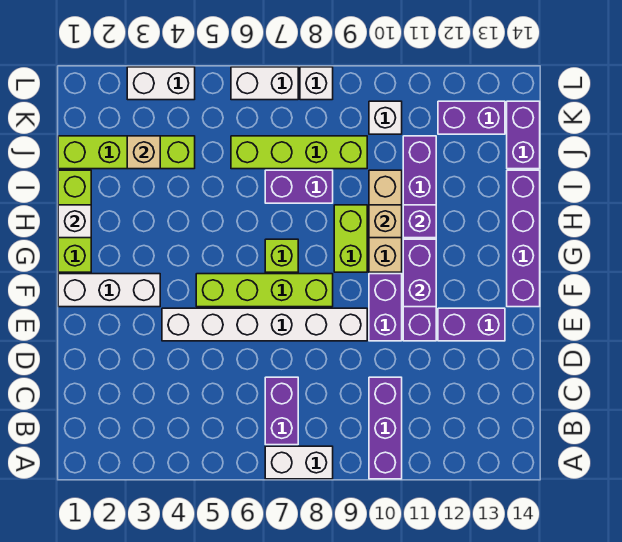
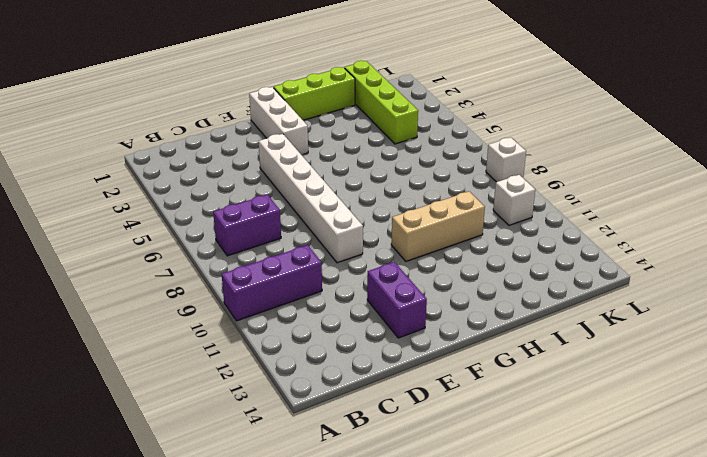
none -> white brick A7:A8 level 1
none -> purple brick E10:F10 level 1
none -> purple brick E11:J11 level 1

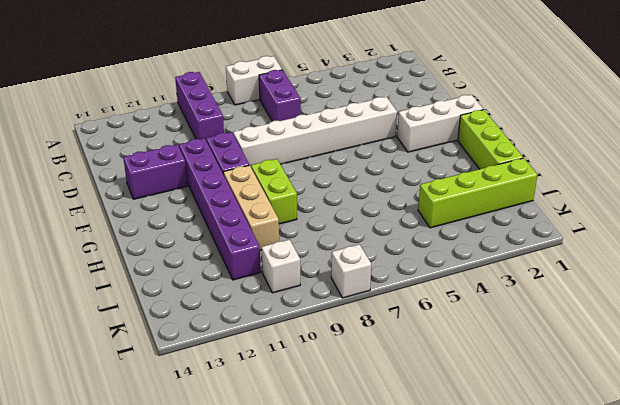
none -> lime brick F5:F8 level 1
none -> purple brick F14:I14 level 1
none -> lime brick G7 level 1

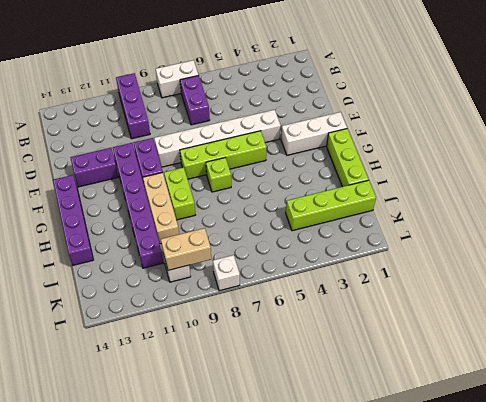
tan brick K9:K10 level 2 -> none
none -> purple brick I7:I8 level 1
none -> lime brick J6:J9 level 1
none -> purple brick J14:K14 level 1

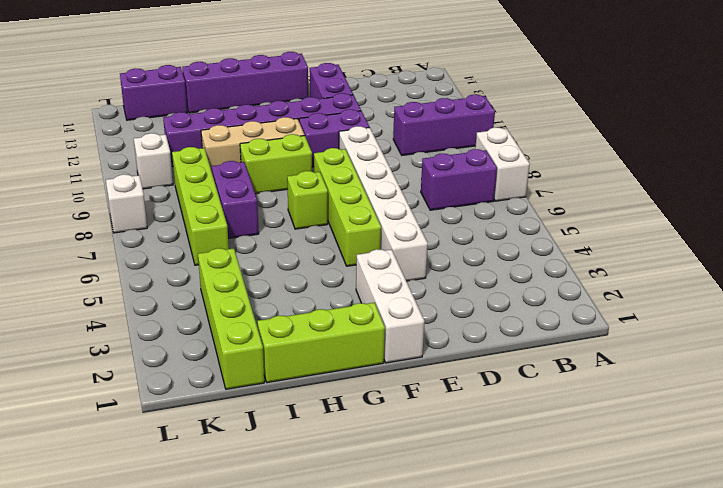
none -> purple brick K12:K13 level 1
none -> white brick L3:L4 level 1
none -> white brick L6:L7 level 1

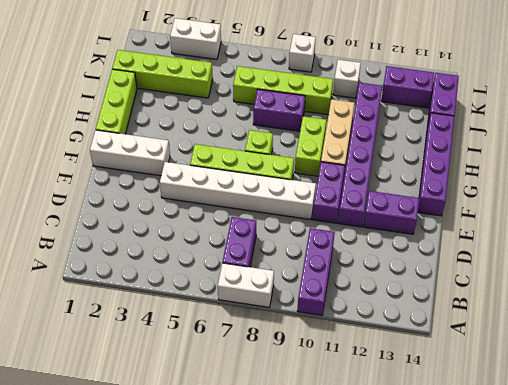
none -> white brick L6:L7 level 1
none -> purple brick F11:G11 level 2
none -> white brick H1 level 2

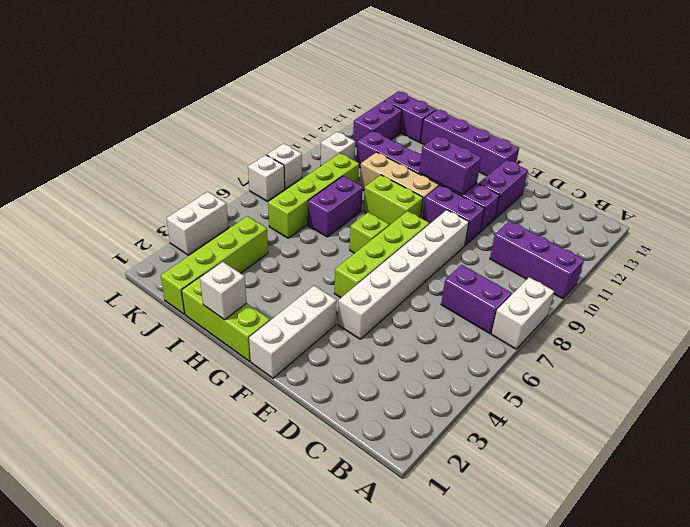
white brick L7 level 1 -> white brick L6:L7 level 1
none -> tan brick H10 level 2
none -> purple brick H11 level 2
none -> tan brick J3 level 2

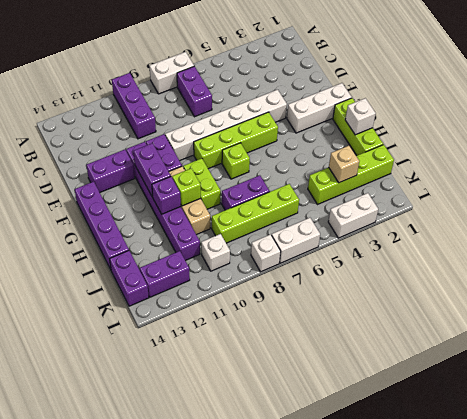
lime brick H10 level 2 -> tan brick H10 level 2

